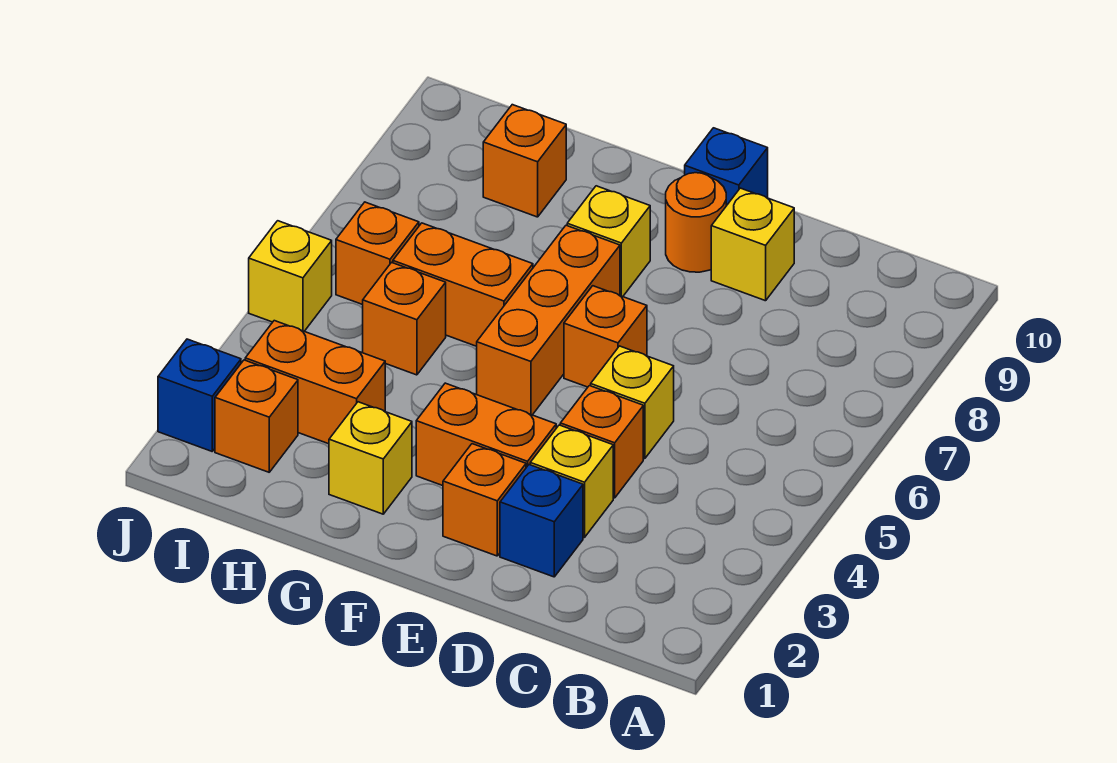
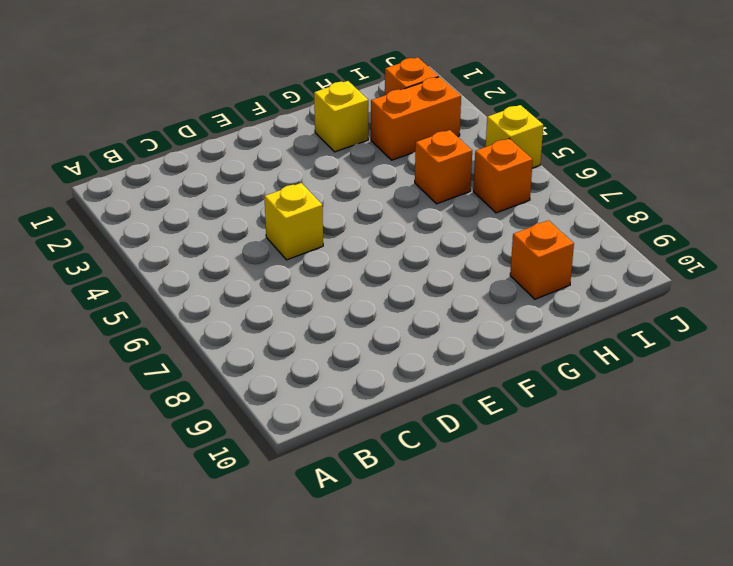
none -> blue brick D2 level 1
none -> yellow brick D3 level 1
none -> orange brick D4 level 1

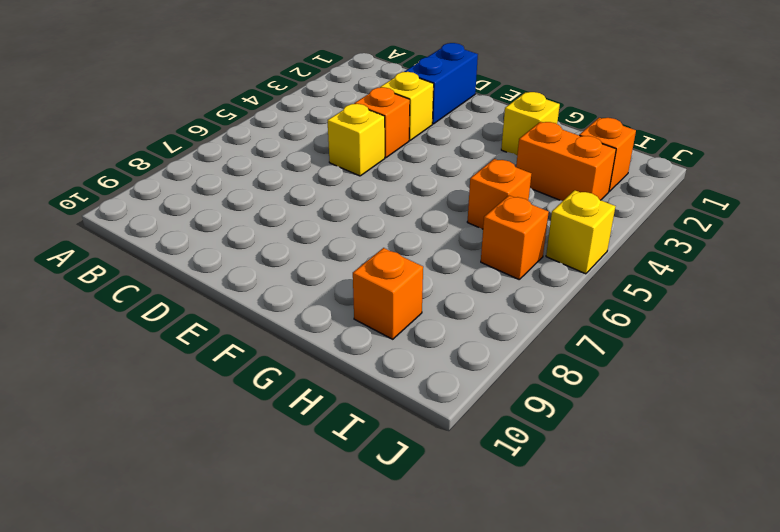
blue brick D1:D2 level 1 -> blue brick D2 level 1
none -> yellow brick D9 level 1
none -> orange brick E2 level 1
none -> orange brick E3:F3 level 1

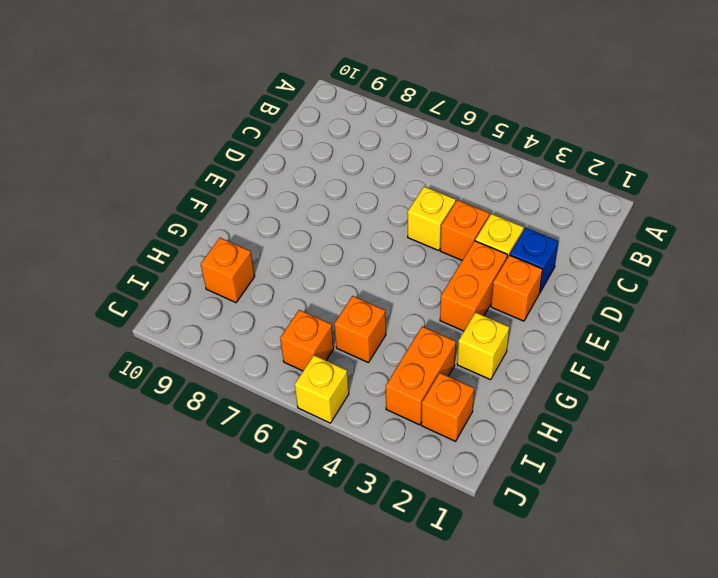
none -> yellow brick D9 level 1
none -> orange brick E6 level 1
none -> orange round brick E9 level 1

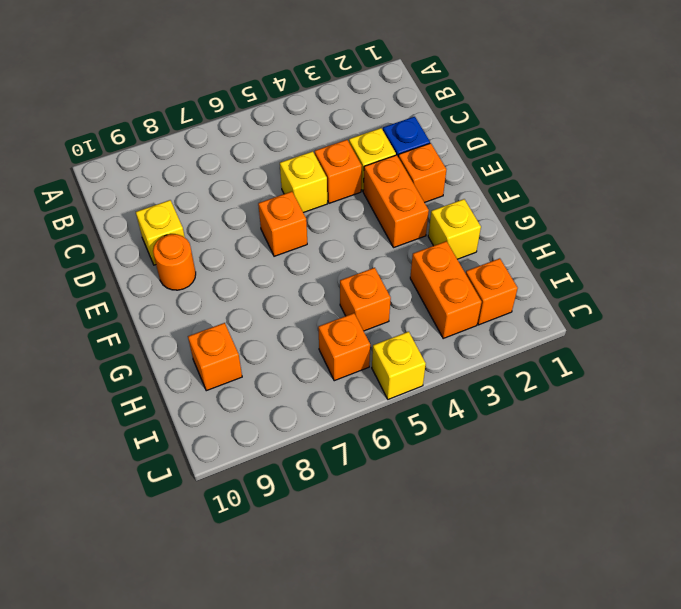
none -> blue brick E10 level 1
none -> orange brick F5:F7 level 1
none -> yellow brick F8 level 1

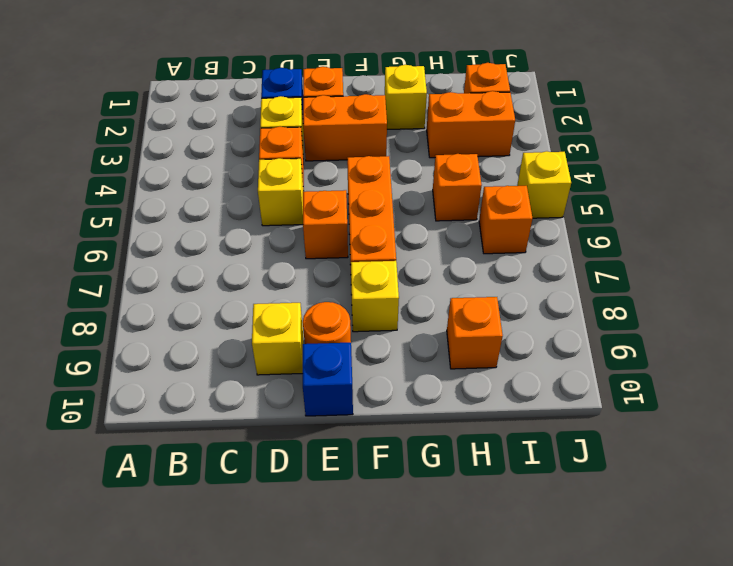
none -> orange brick G6:H6 level 1
none -> blue brick J2 level 1

